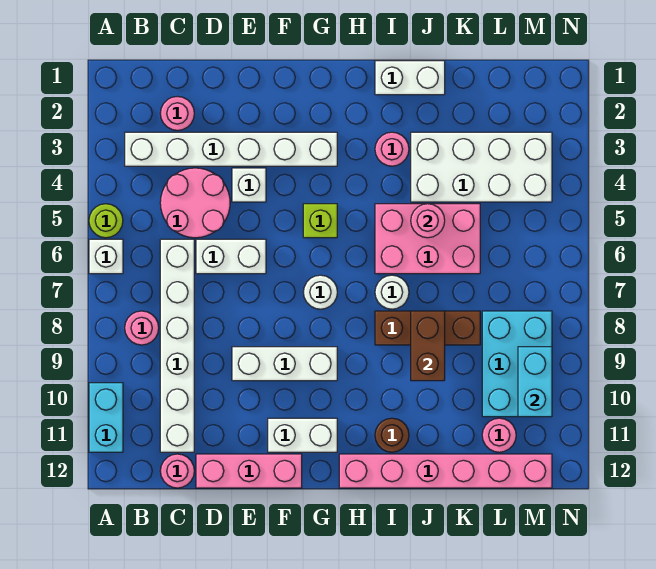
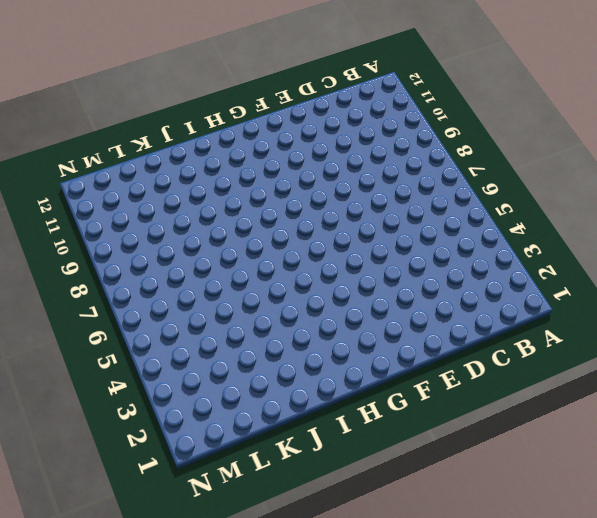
none -> lime round brick A5 level 1
none -> white brick A6 level 1
none -> cyan brick A10:A11 level 1

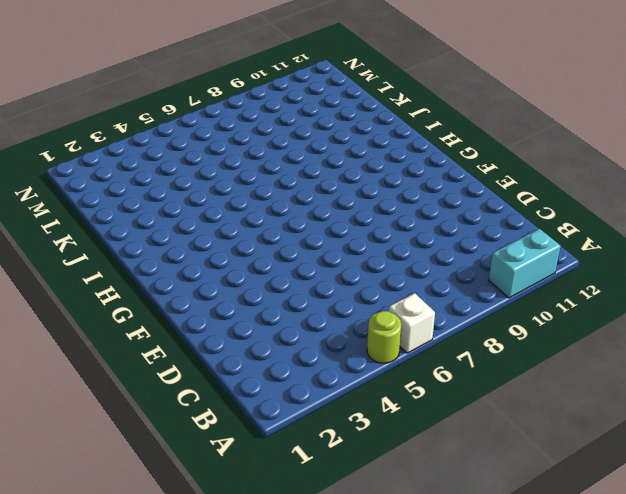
none -> white brick B3:G3 level 1
none -> pink round brick B8 level 1
none -> pink round brick C2 level 1

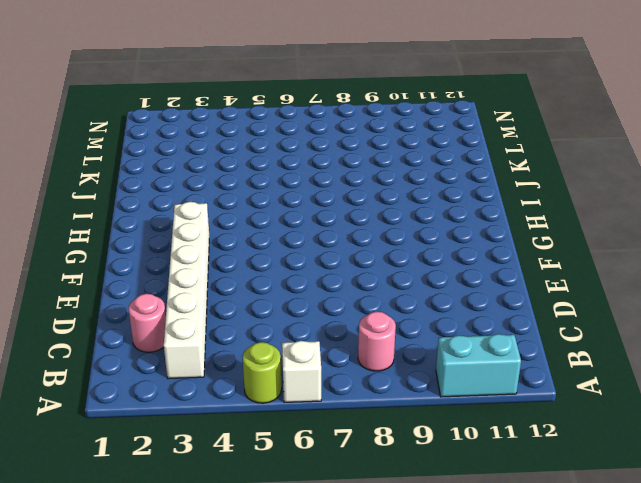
none -> pink round brick C4:D5 level 1
none -> white brick C6:C11 level 1
none -> pink round brick C12 level 1

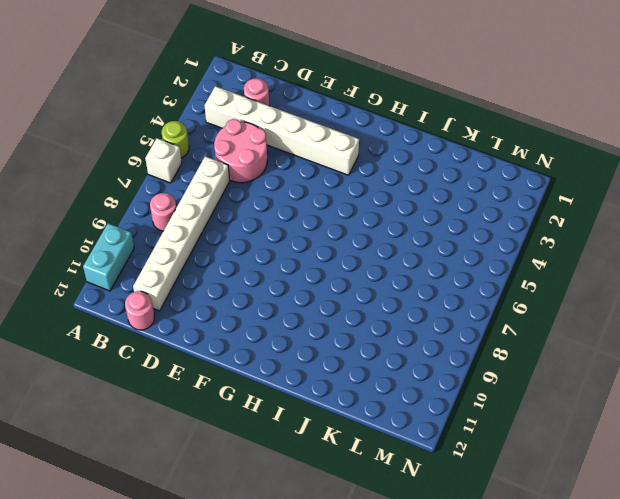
none -> white brick D6:E6 level 1
none -> pink brick D12:F12 level 1
none -> white brick E4 level 1

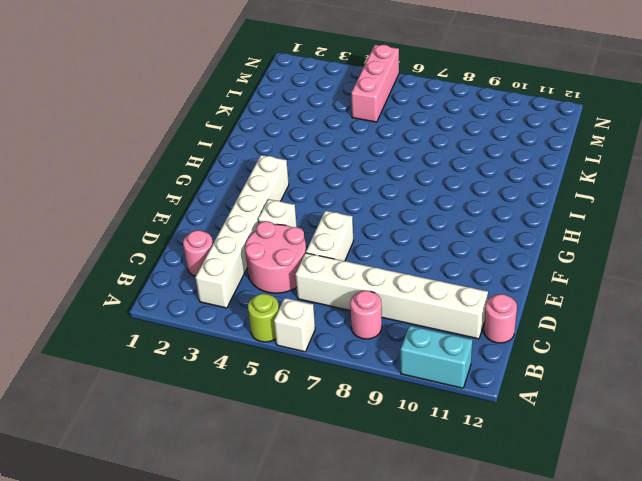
pink brick L5:N5 level 1 -> pink brick D12:F12 level 1
none -> white brick E9:G9 level 1
none -> white brick F11:G11 level 1
none -> lime brick G5 level 1

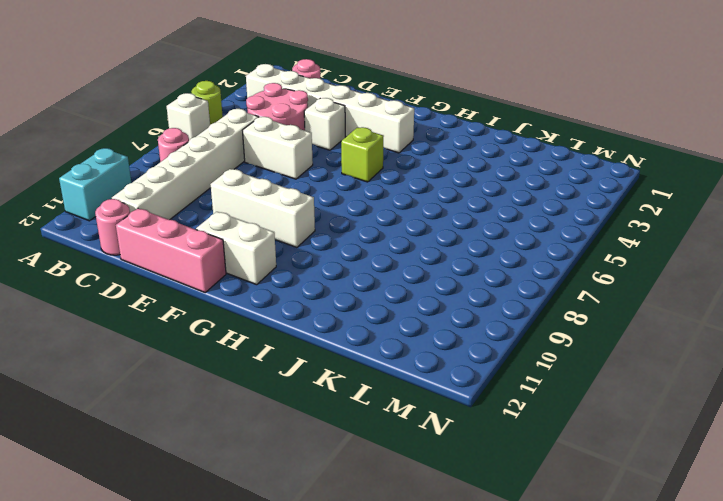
none -> white round brick G7 level 1
none -> pink brick H12:M12 level 1
none -> white brick I1:J1 level 1

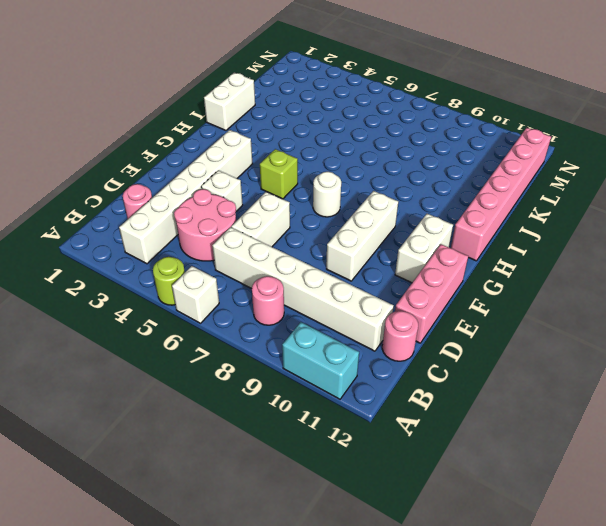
none -> pink round brick I3 level 1
none -> pink brick I5:K6 level 1
none -> white round brick I7 level 1

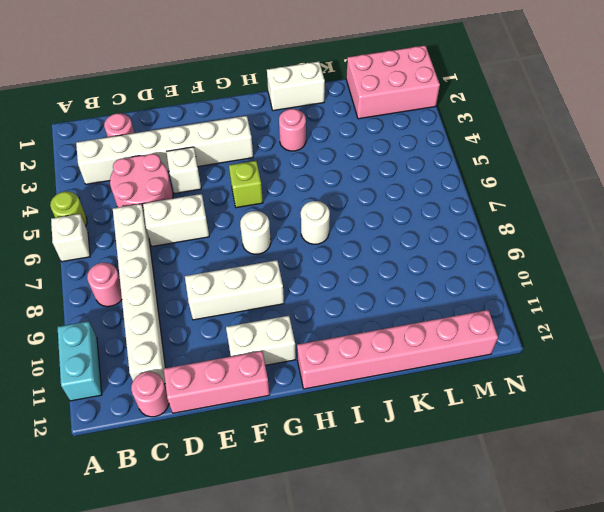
pink brick L1:N2 level 1 -> pink brick I5:K6 level 1
none -> brown brick I8:K8 level 1
none -> brown round brick I11 level 1
none -> white brick J3:M4 level 1

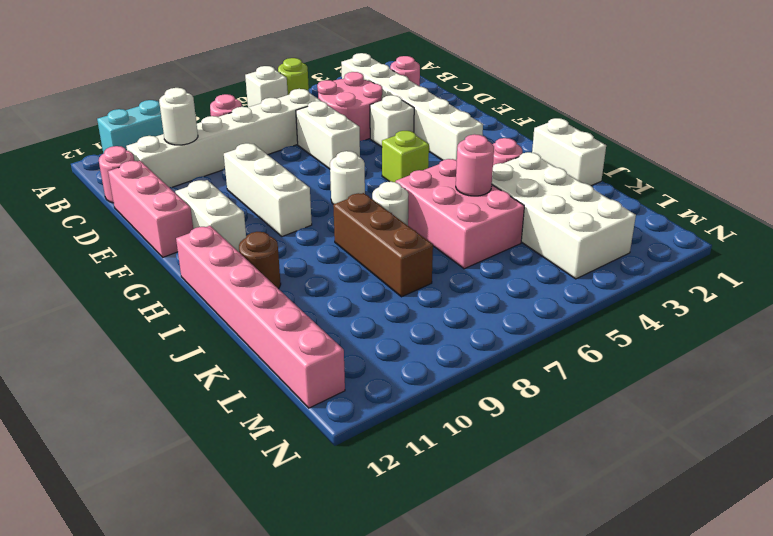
white round brick C10 level 2 -> none
none -> cyan brick L8:M10 level 1
none -> pink round brick L11 level 1
none -> brown brick J8:J9 level 2

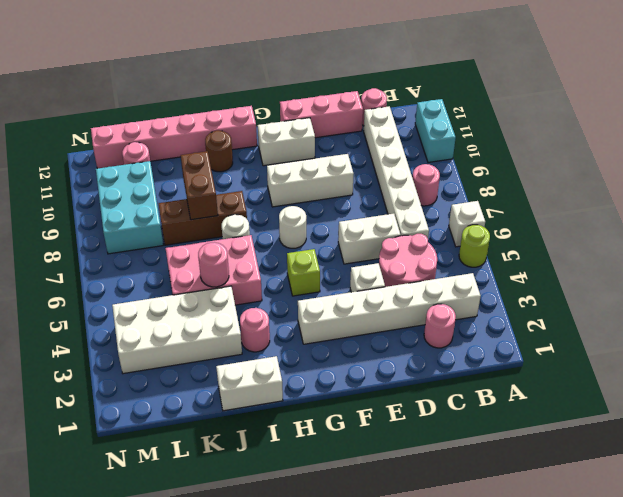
none -> cyan brick M9:M10 level 2

